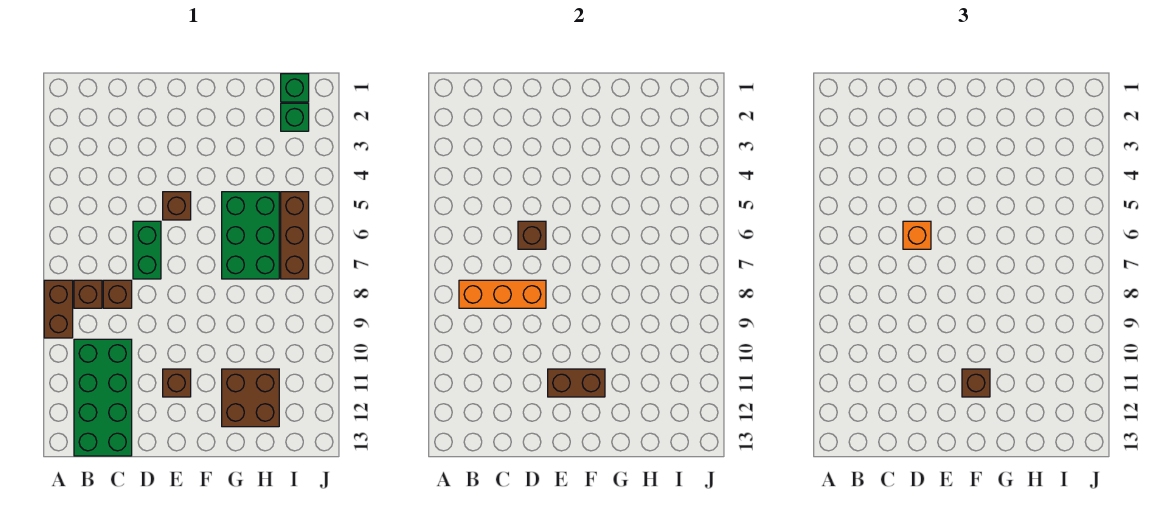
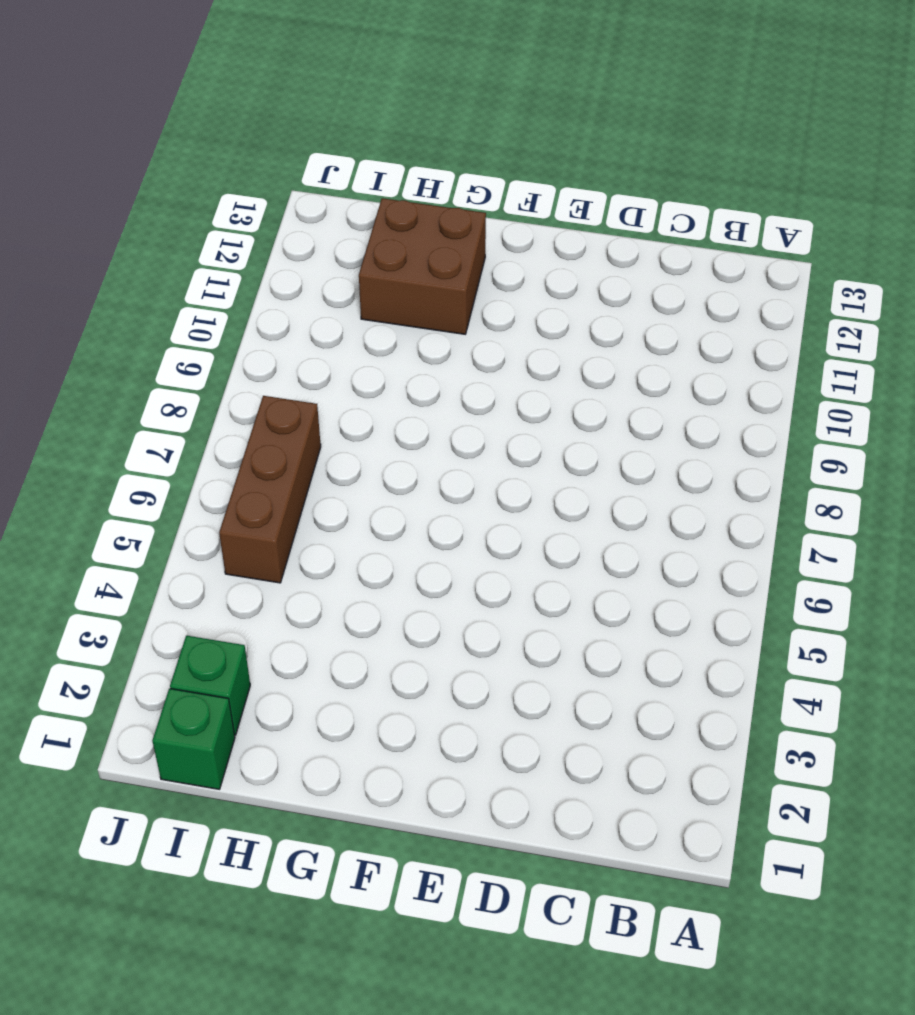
none -> brown brick A8:A9 level 1
none -> brown brick B8 level 1
none -> green brick B10:C13 level 1

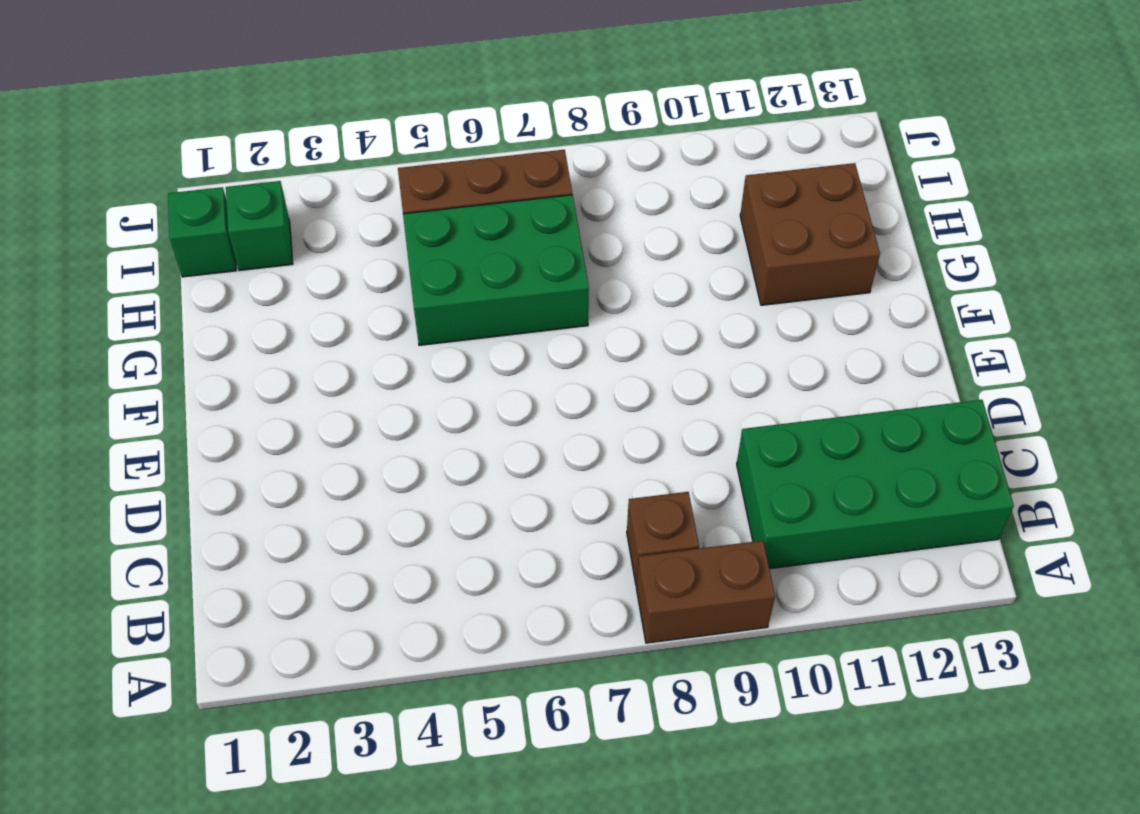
none -> brown brick C8 level 1
none -> green brick D6:D7 level 1
none -> brown brick E5 level 1

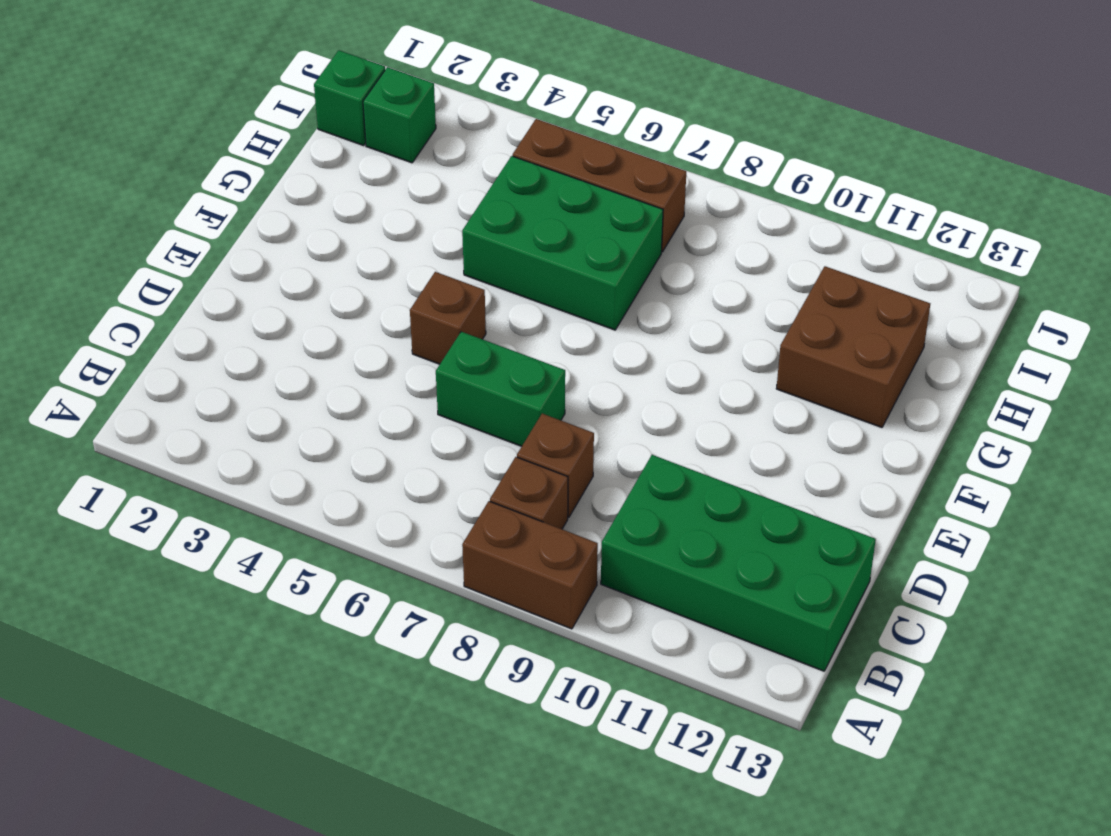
none -> brown brick E11 level 1
none -> orange brick B8:D8 level 2
none -> brown brick D6 level 2

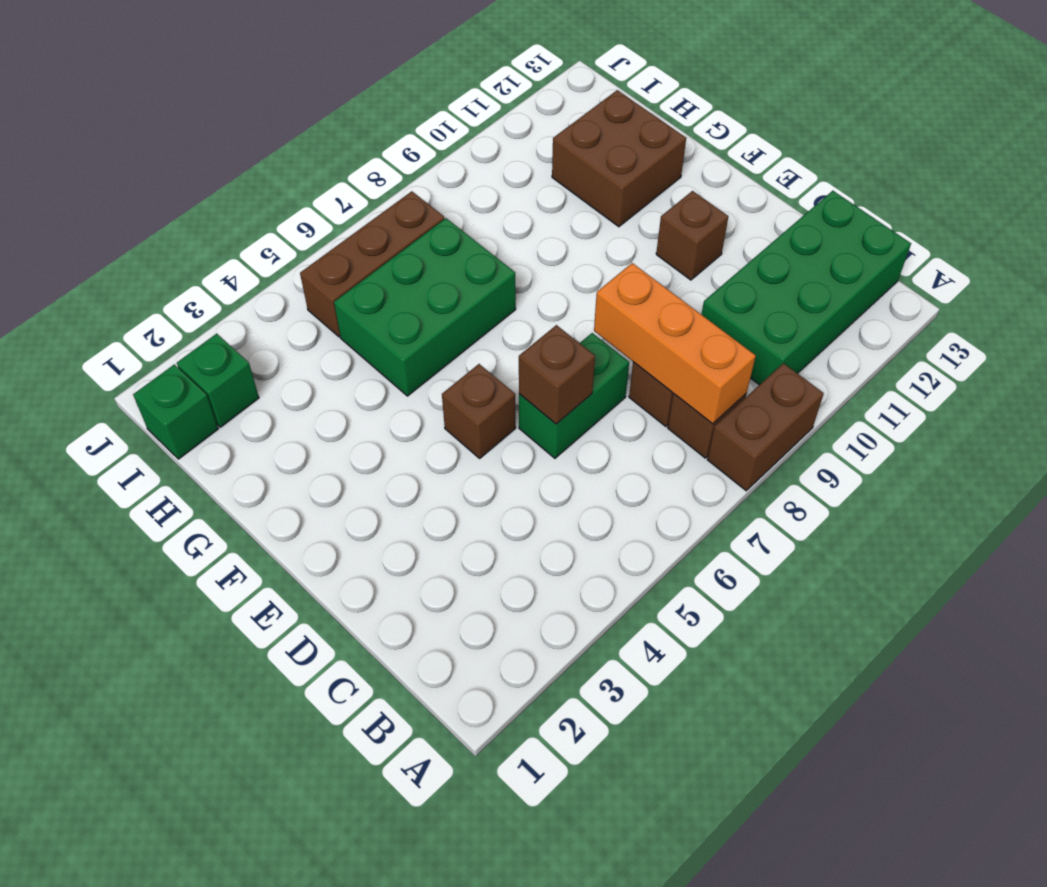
none -> brown brick E11:F11 level 2
none -> orange brick D6 level 3
none -> brown brick F11 level 3

